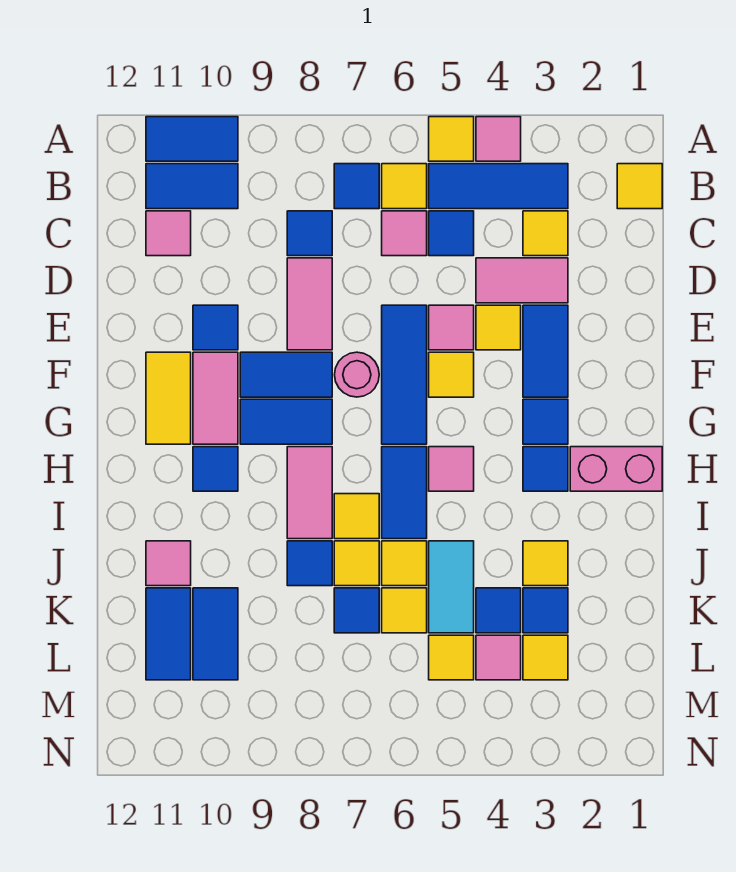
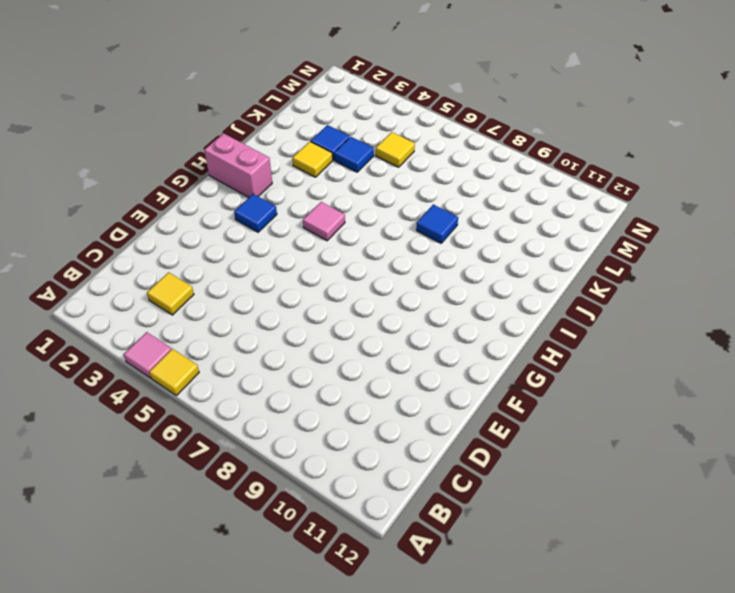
none -> blue tile A10:A11 level 1
none -> yellow tile B1 level 1
none -> blue tile B3:B5 level 1
none -> yellow tile B6 level 1

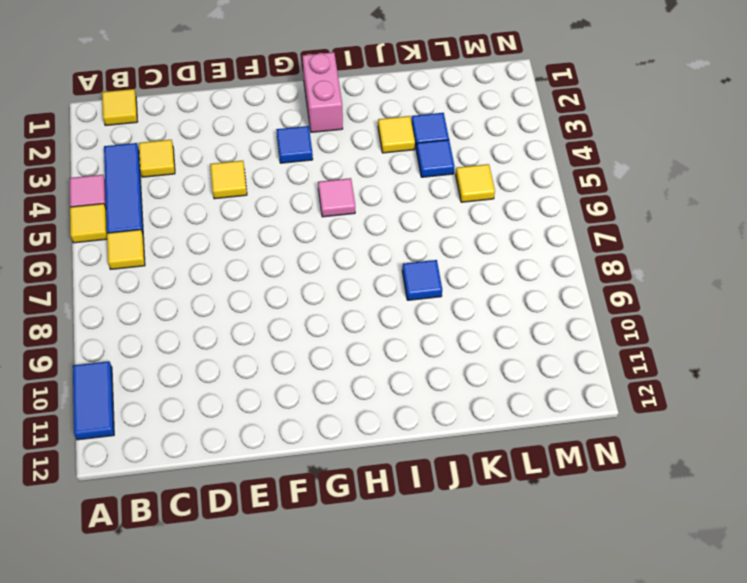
none -> blue tile B7 level 1
none -> blue tile B10:B11 level 1
none -> blue tile C5 level 1
none -> pink tile C6 level 1

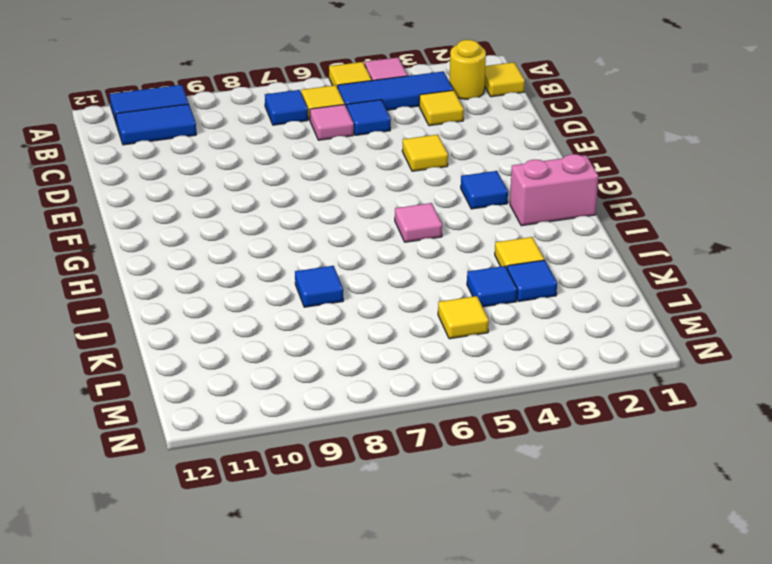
yellow round brick B2 level 1 -> none
none -> blue tile C8 level 1
none -> pink tile C11 level 1
none -> pink tile D3:D4 level 1
none -> pink tile D8:E8 level 1

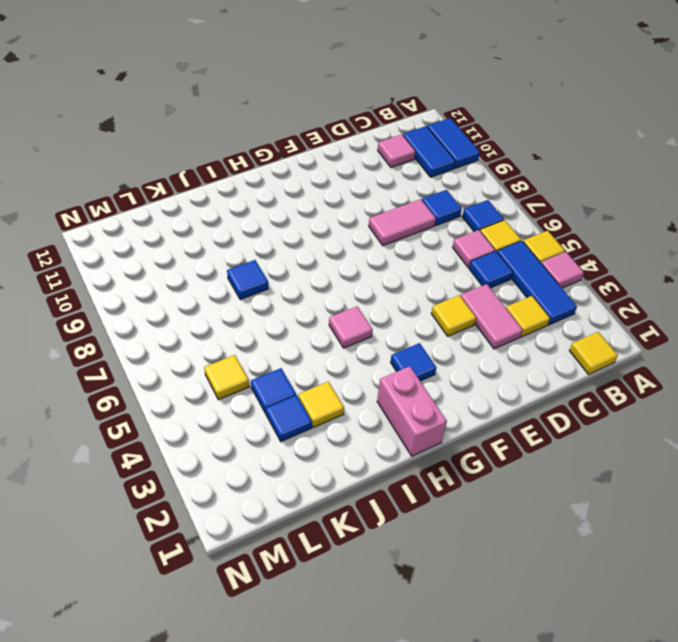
none -> blue tile E3:F3 level 1
none -> pink tile E5 level 1
none -> blue tile E6:G6 level 1
none -> blue tile E10 level 1

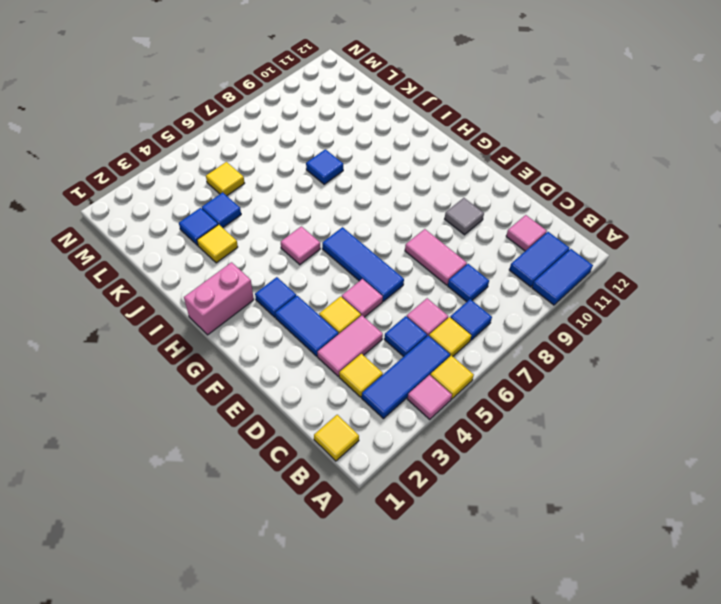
grey tile E10 level 1 -> blue tile E10 level 1
none -> yellow tile F5 level 1
none -> pink round brick F7 level 1
none -> blue tile F8:F9 level 1
none -> pink tile F10:G10 level 1

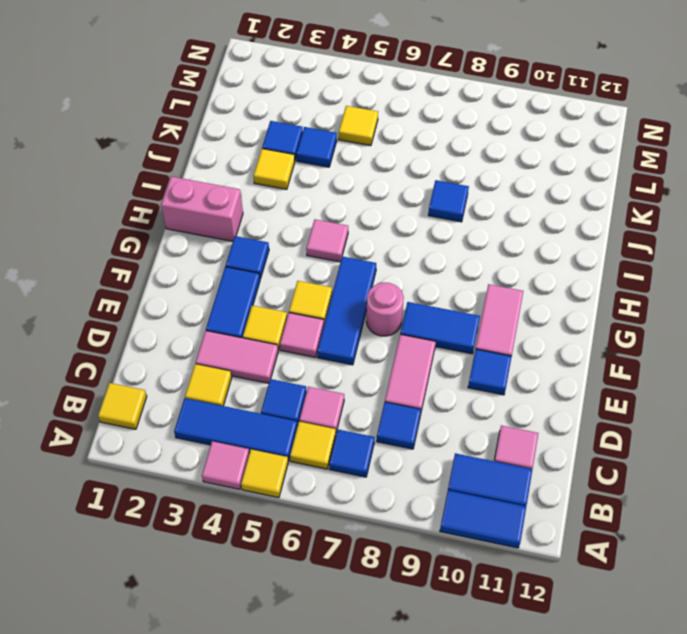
none -> yellow tile F11:G11 level 1
none -> blue tile G8:G9 level 1
none -> blue tile H3 level 1
none -> blue tile H6:I6 level 1

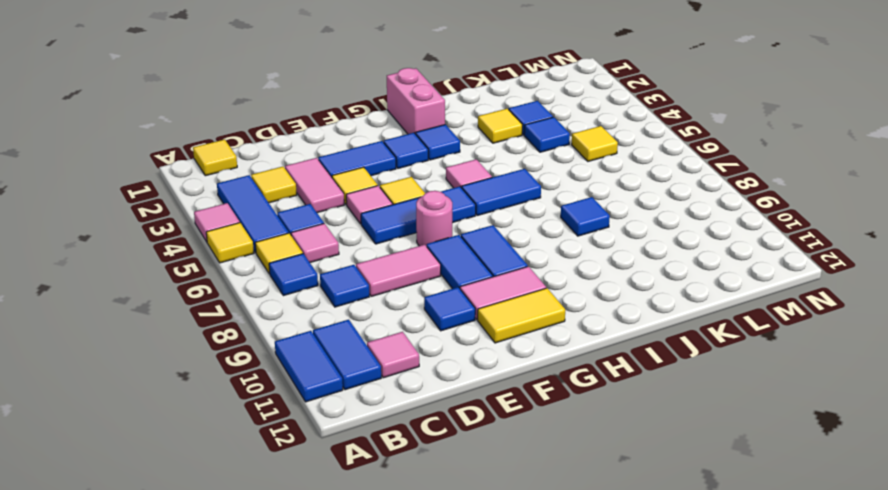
none -> pink tile H8:I8 level 1
none -> blue tile H10 level 1
none -> yellow tile I7 level 1
none -> cyan tile J5:K5 level 1

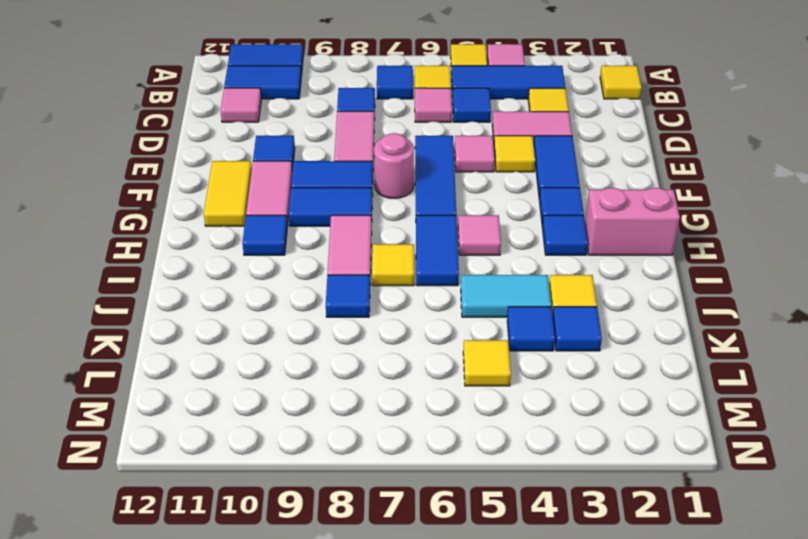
cyan tile J4:J5 level 1 -> cyan tile J5:K5 level 1
none -> yellow tile F5 level 1
none -> yellow tile J6 level 1
none -> yellow tile J7 level 1
none -> pink tile J11 level 1

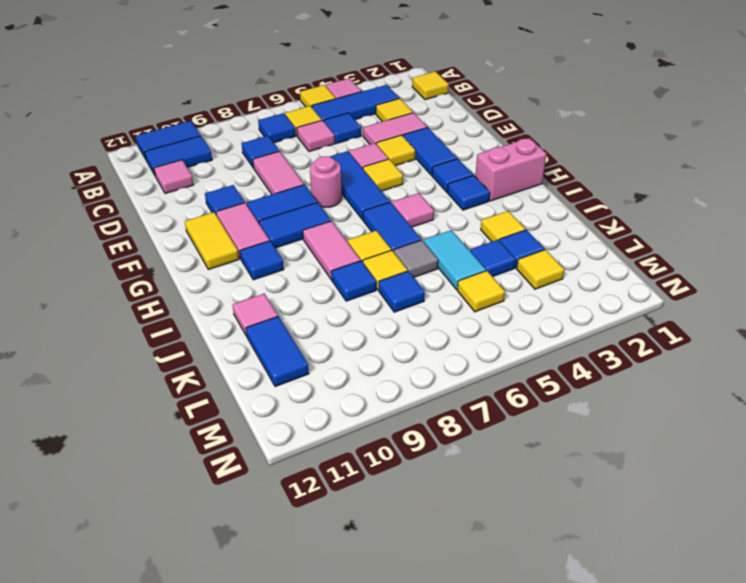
grey tile J6 level 1 -> yellow tile J6 level 1
none -> yellow tile K6 level 1
none -> blue tile K10:L10 level 1
none -> pink tile L4 level 1

